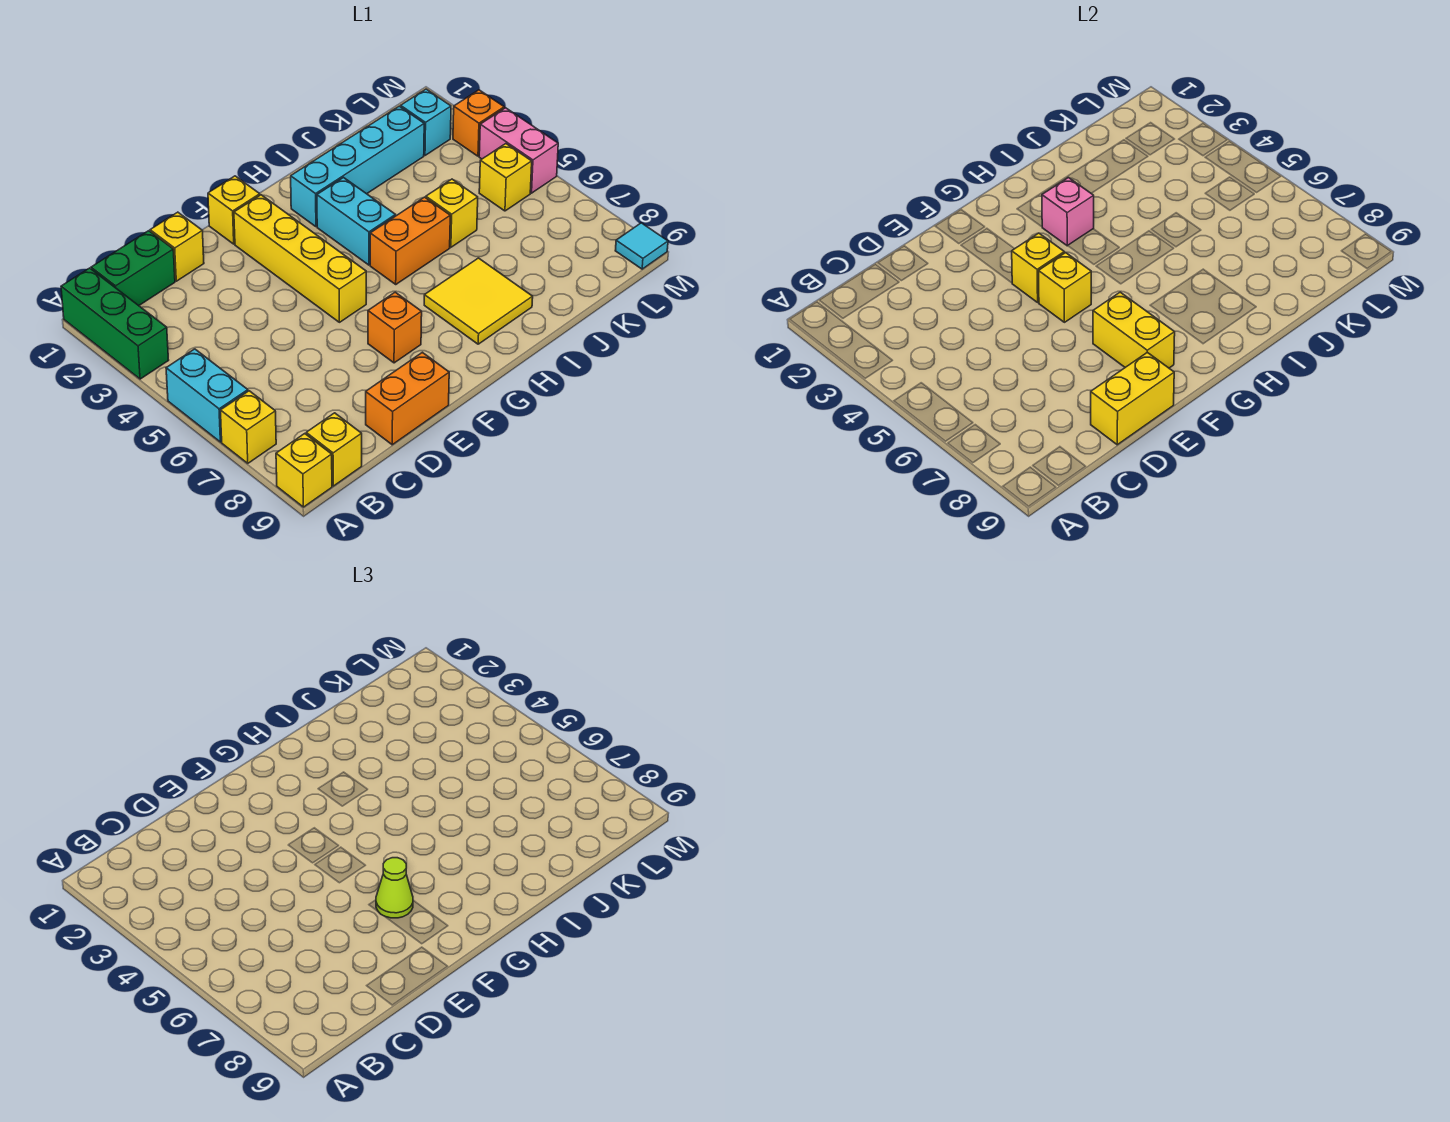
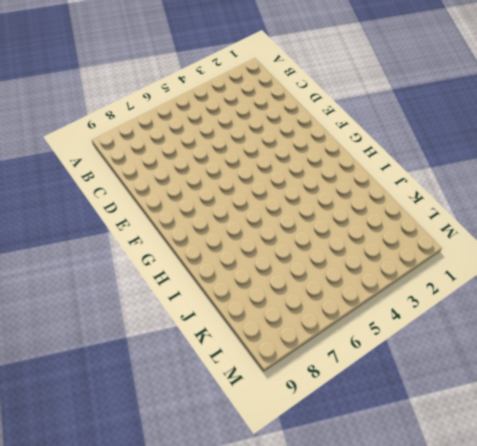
none -> green brick A1:A3 level 1
none -> cyan brick A5:A6 level 1
none -> yellow brick A7 level 1

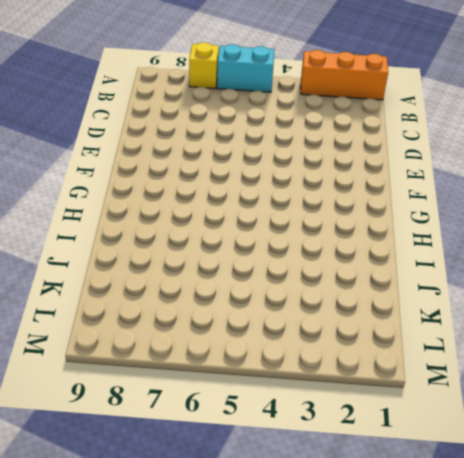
orange brick A1:A3 level 1 -> green brick A1:A3 level 1
none -> yellow brick A9 level 1
none -> green brick B1:C1 level 1
none -> yellow brick B9 level 1

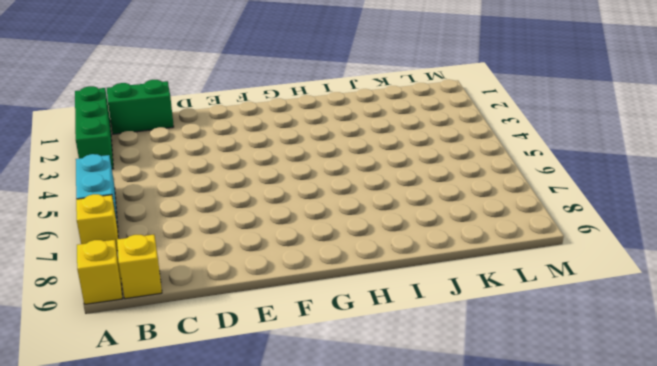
none -> yellow brick D1 level 1
none -> orange brick D9:E9 level 1
none -> yellow brick F1 level 1

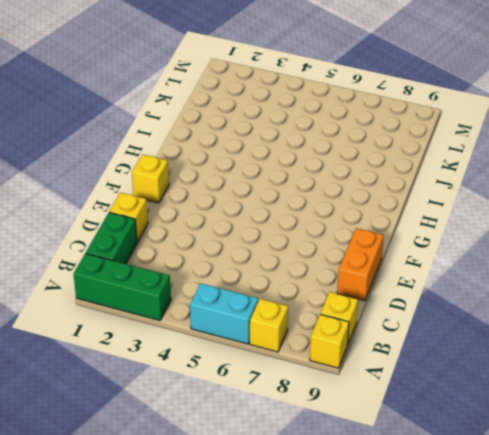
none -> yellow brick F2:F5 level 1
none -> orange brick F7 level 1
none -> cyan brick H2:K2 level 1

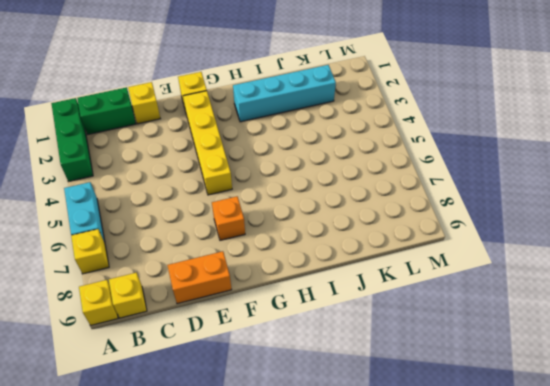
none -> cyan brick H3:H4 level 1
none -> orange brick H5:I5 level 1
none -> yellow tile H7:I8 level 1

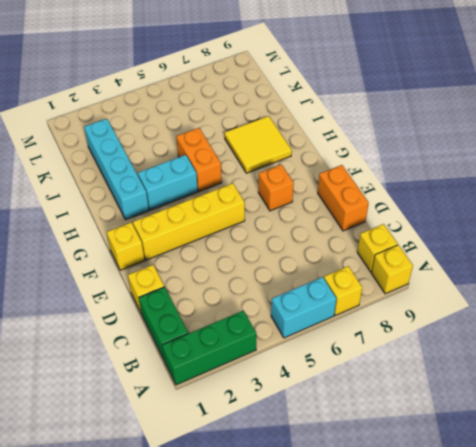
none -> yellow brick J5 level 1
none -> cyan brick L2 level 1
none -> yellow brick L5 level 1

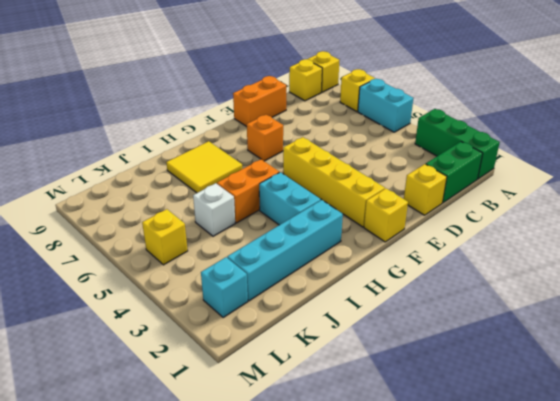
white brick J5 level 1 -> yellow brick J5 level 1
none -> orange brick M3 level 1
none -> pink brick M4:M5 level 1
none -> cyan tile M9 level 1

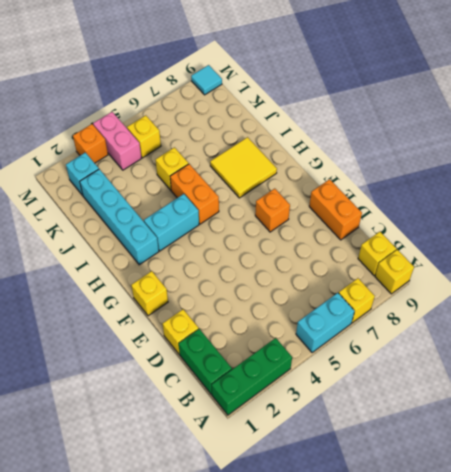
pink brick L4:M4 level 1 -> pink brick M4:M5 level 1
none -> yellow brick F2:F5 level 1
none -> yellow brick D9:E9 level 2
none -> yellow brick F4 level 2

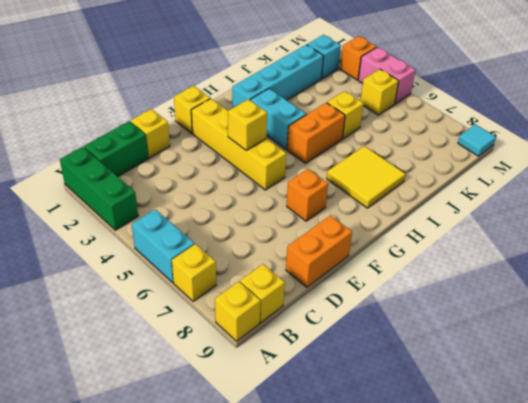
none -> yellow brick D9:E9 level 2
none -> yellow brick F5 level 2
none -> yellow brick F7:F8 level 2

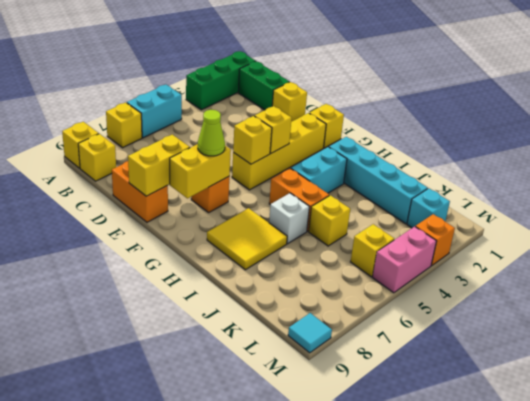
yellow brick E8:E9 level 2 -> yellow brick D9:E9 level 2
white brick I6 level 1 -> none
none -> pink brick H3 level 2

